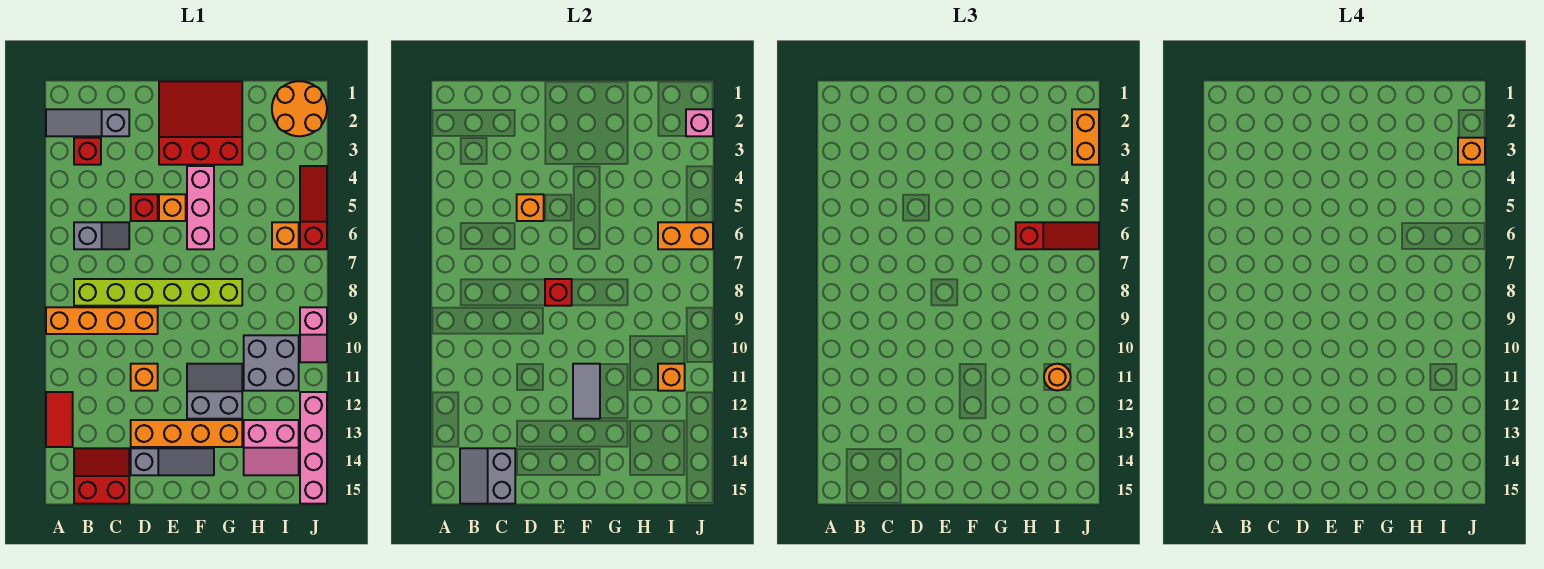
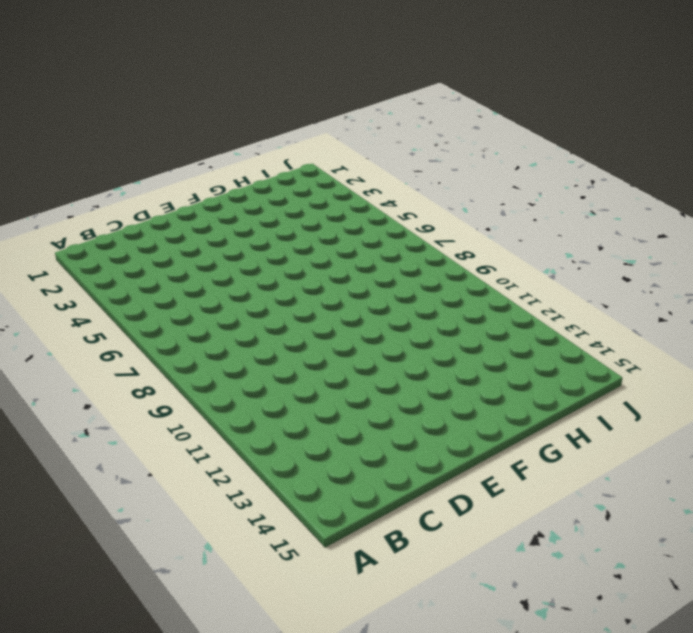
none -> grey slope A2:C2 level 1 top C
none -> orange brick A9:D9 level 1
none -> red tile A12:A13 level 1
none -> red brick B3 level 1

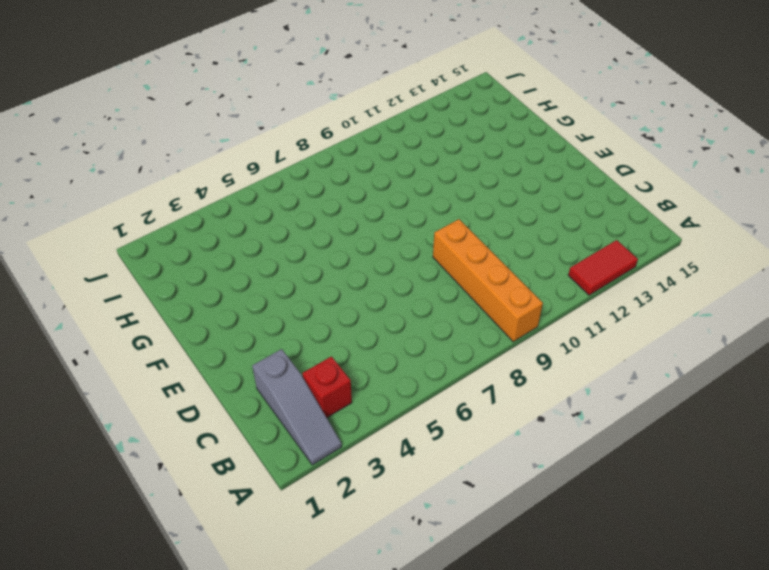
none -> grey slope B6:C6 level 1 top B
none -> lime brick B8:G8 level 1
none -> red slope B14:C15 level 1 top 15
none -> red brick D5 level 1

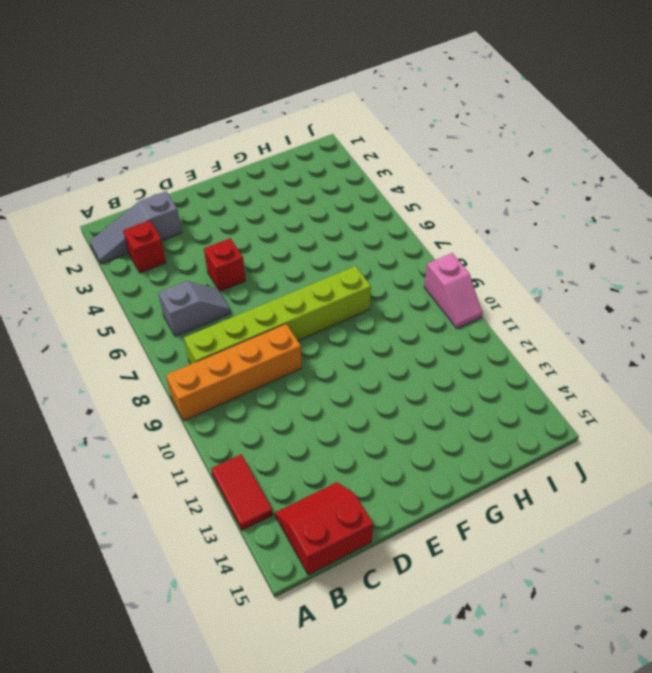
none -> orange brick D11 level 1
none -> orange brick D13:G13 level 1
none -> grey slope D14:F14 level 1 top D
none -> red slope E1:G3 level 1 top 3

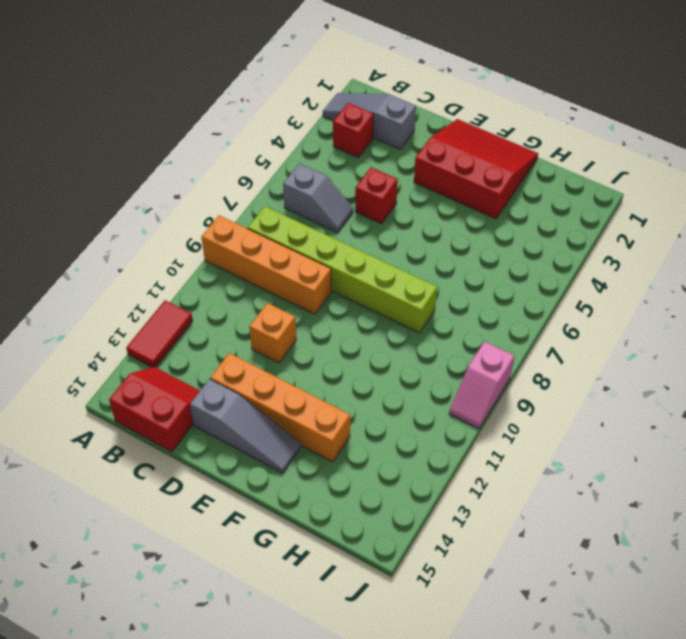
none -> orange brick E5 level 1
none -> pink brick F4:F6 level 1
none -> grey slope F11:G12 level 1 top 12
none -> grey brick H10:I11 level 1

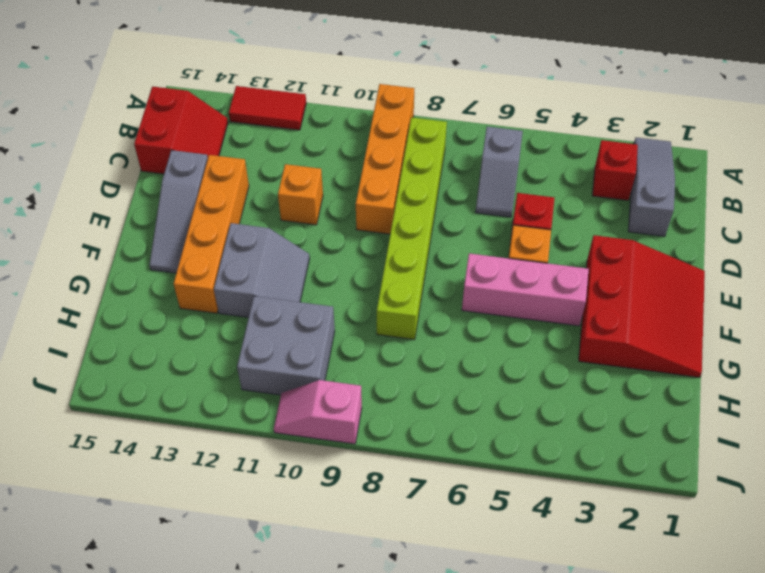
none -> pink slope H13:I14 level 1 top 13
none -> orange round brick I1:J2 level 1
none -> orange brick I6 level 1
none -> red slope J4:J6 level 1 top 6

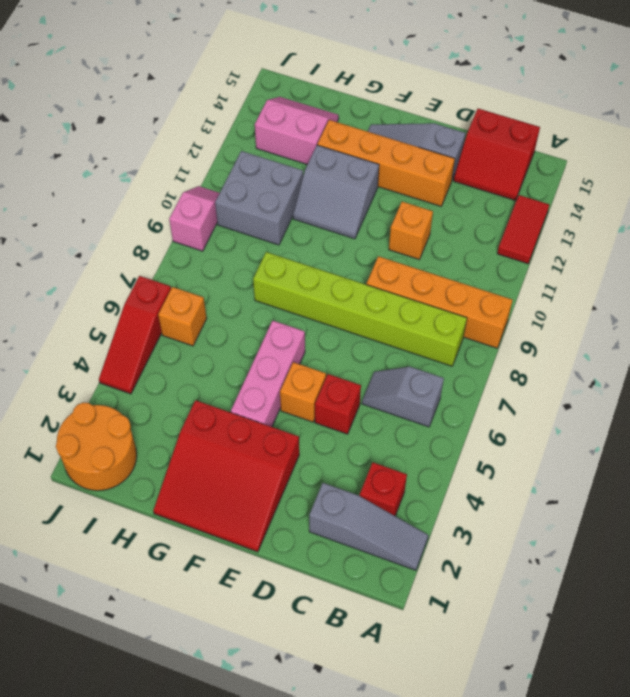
none -> pink brick J12:J15 level 1
none -> grey slope B14:C15 level 2 top C
none -> orange brick D5 level 2
none -> red brick E8 level 2

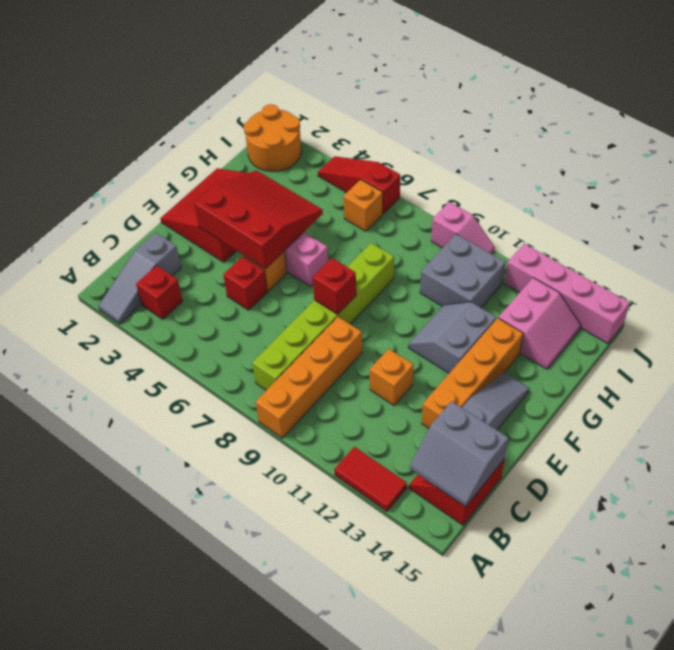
red slope E3:G5 level 2 top E -> none
none -> grey slope B6:C6 level 1 top B
none -> orange brick D5 level 2
none -> grey tile F11:F12 level 2
none -> orange brick I6:J6 level 2

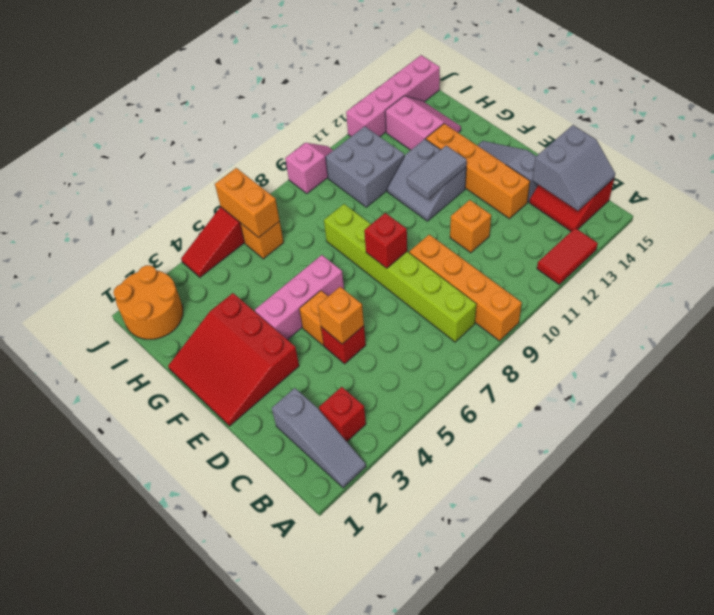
none -> grey slope B6:C6 level 1 top B
none -> orange brick I11 level 2
none -> pink brick J2 level 2
none -> red slope H6:J6 level 3 top H

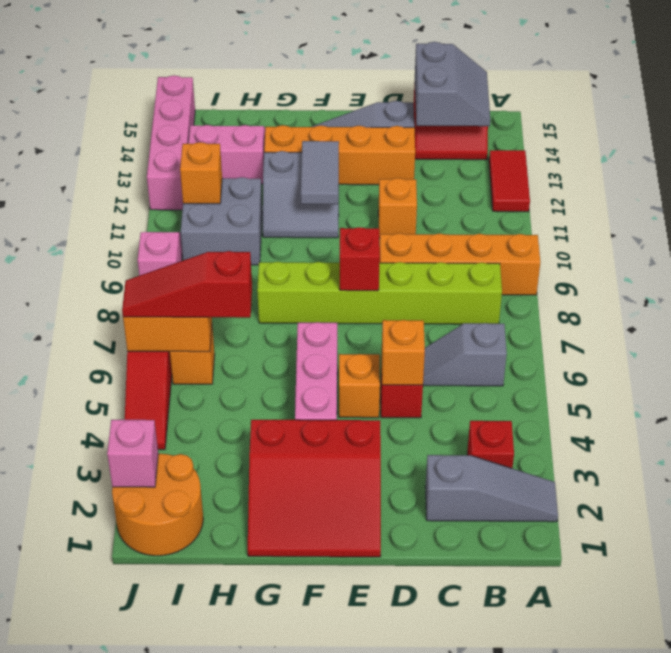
none -> orange round brick I11 level 3
none -> orange brick J2:J3 level 3
none -> orange brick J3 level 4

